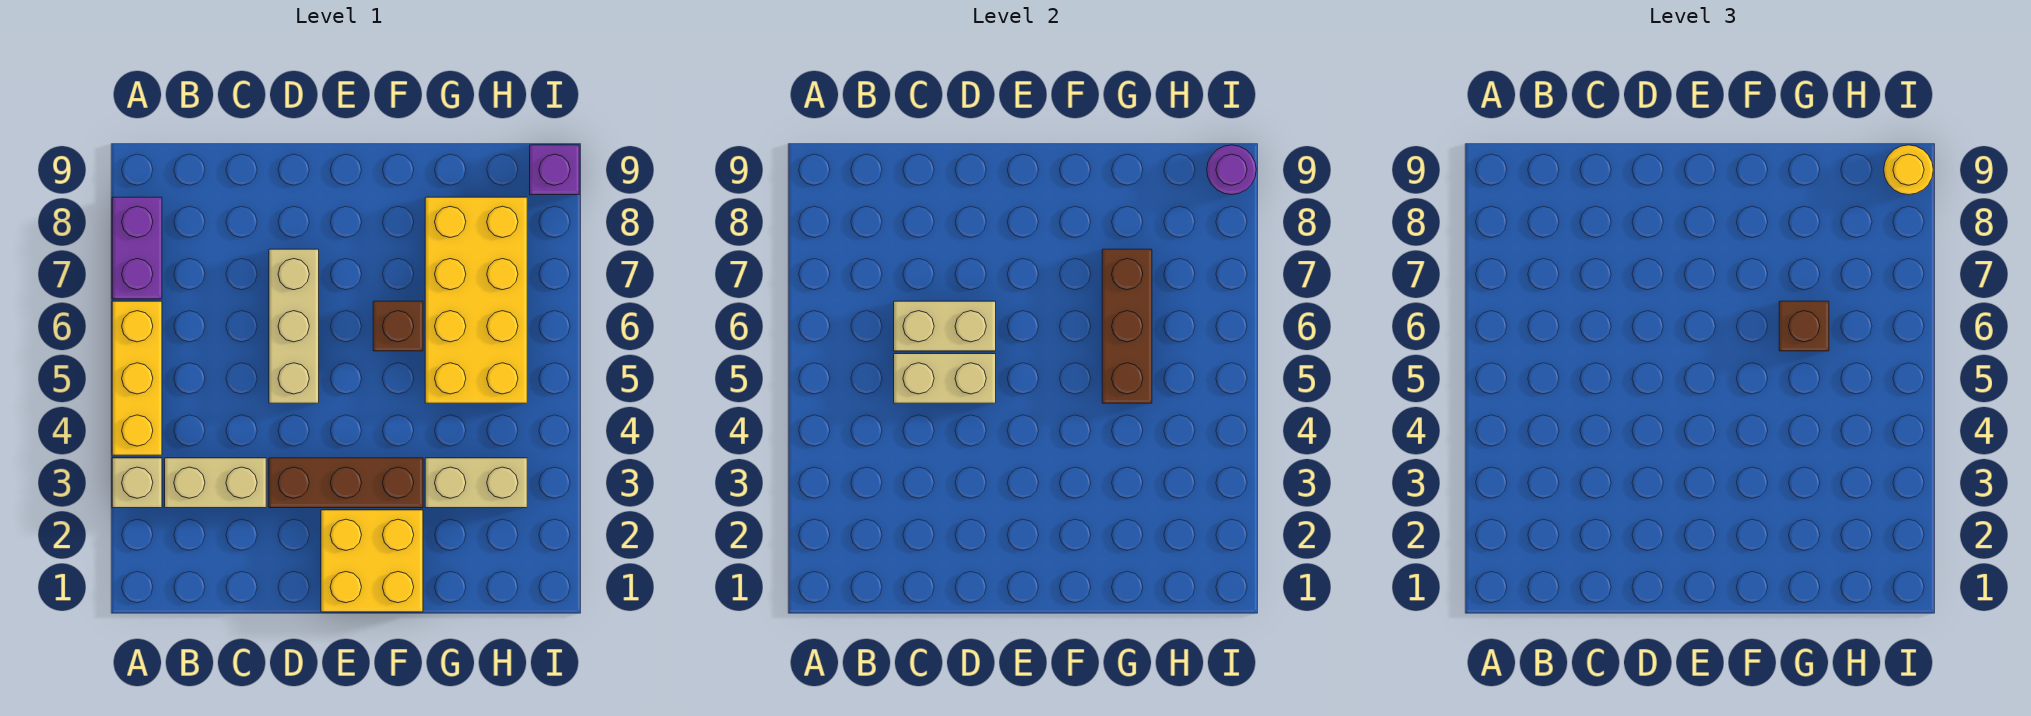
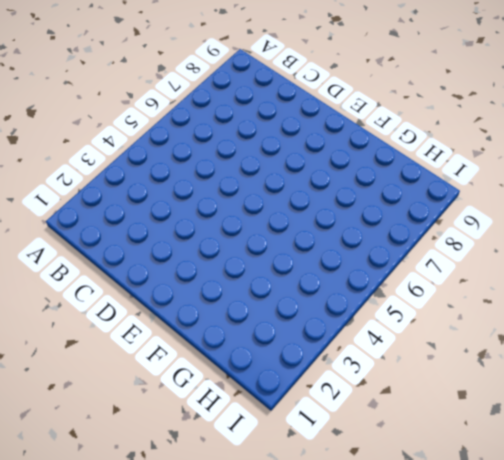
none -> tan brick A3 level 1
none -> yellow brick A4:A6 level 1
none -> purple brick A7:A8 level 1

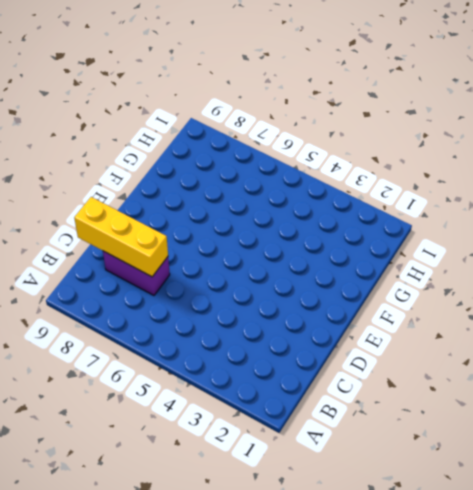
purple brick C7:C8 level 1 -> purple brick A7:A8 level 1
yellow brick C7:C9 level 2 -> yellow brick A4:A6 level 1
none -> tan brick A3 level 1
none -> tan brick B3:C3 level 1
none -> brown brick D3:F3 level 1

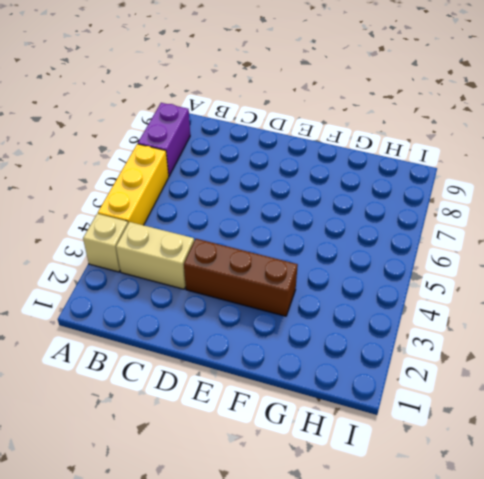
none -> tan brick D5:D7 level 1
none -> yellow brick E1:F2 level 1
none -> brown brick F6 level 1

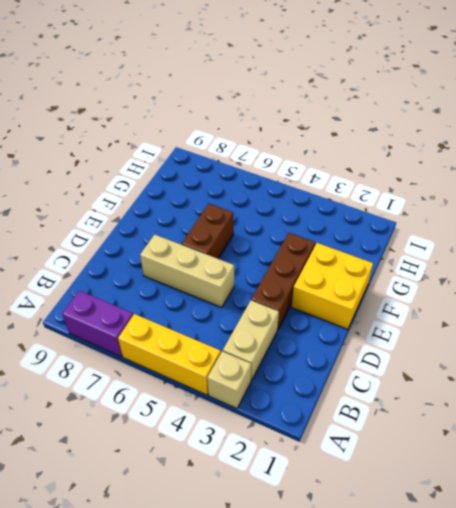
brown brick E6:F6 level 1 -> brown brick F6 level 1
none -> tan brick G3:H3 level 1
none -> yellow brick G5:H8 level 1
none -> purple brick I9 level 1

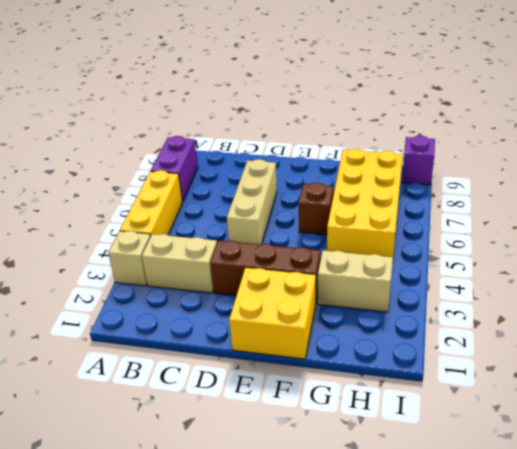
none -> tan brick C5:D5 level 2
none -> tan brick C6:D6 level 2
none -> brown brick G5:G7 level 2

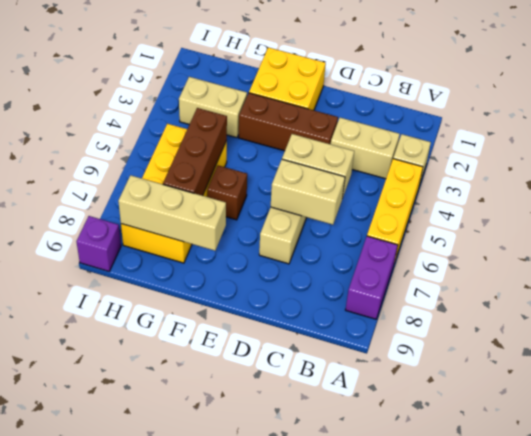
tan brick F8:H8 level 2 -> none
none -> purple round brick I9 level 2
none -> brown brick G6 level 3
none -> yellow round brick I9 level 3

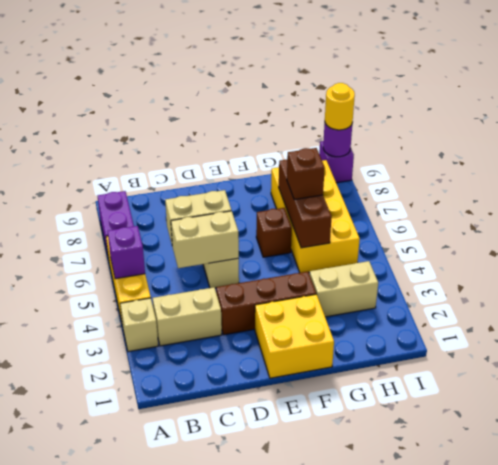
purple brick A5 level 2 -> none

